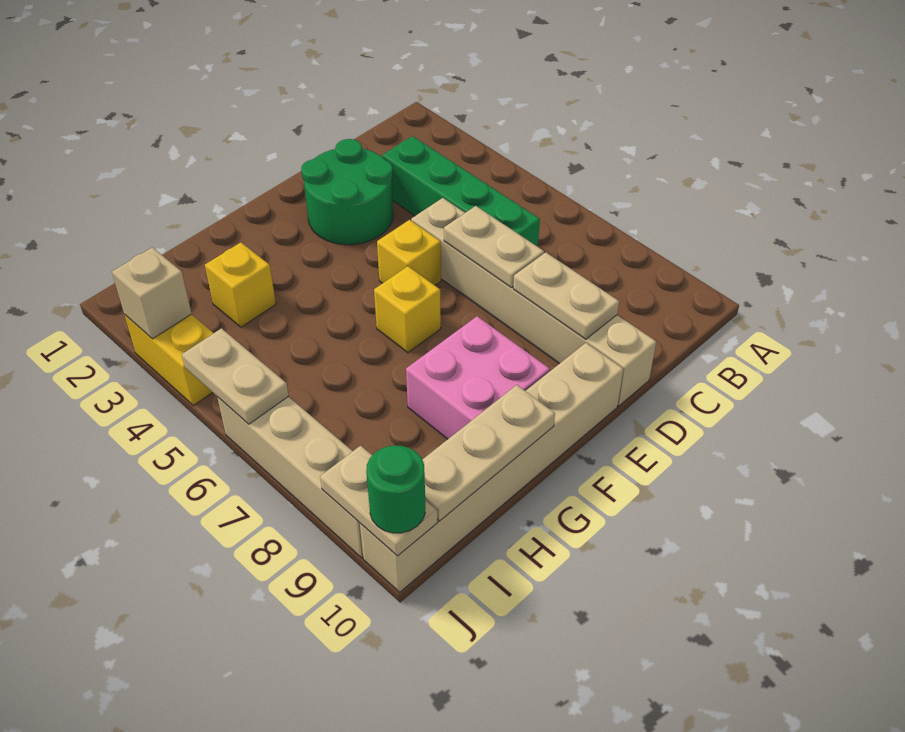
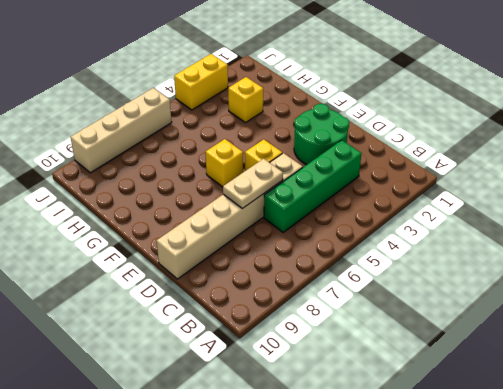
none -> tan brick E10:J10 level 1
none -> pink brick F8:G9 level 1
none -> tan plate D8:D9 level 2

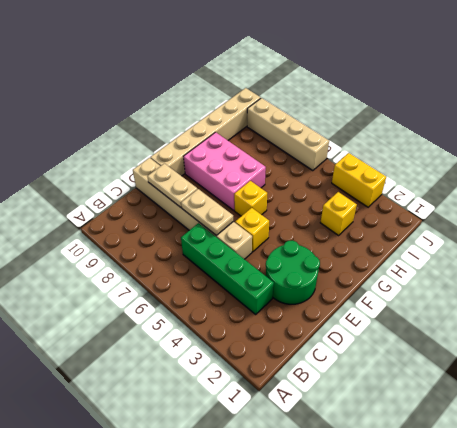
pink brick F7:G9 level 1 -> pink brick F8:G9 level 1
none -> tan plate G10:I10 level 2
none -> tan brick J3 level 2
none -> tan plate J5:J6 level 2

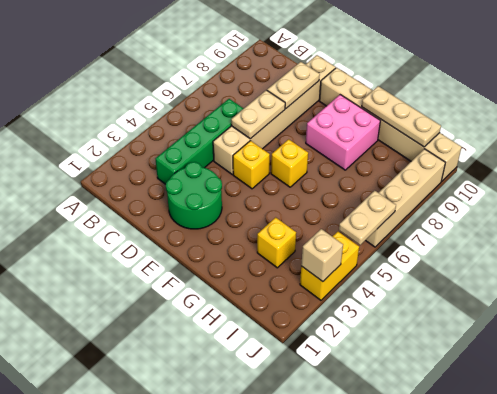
none -> tan plate J9:J10 level 2
none -> green round brick J10 level 3

